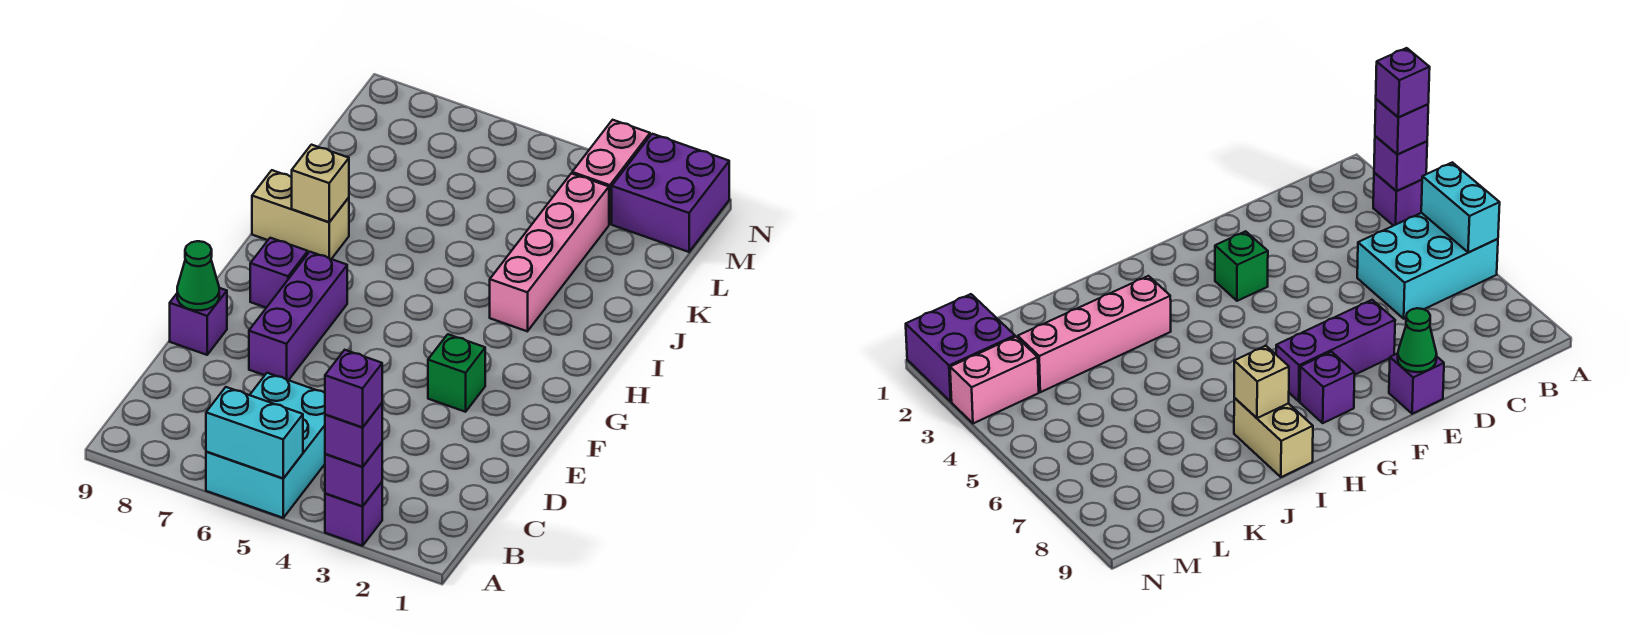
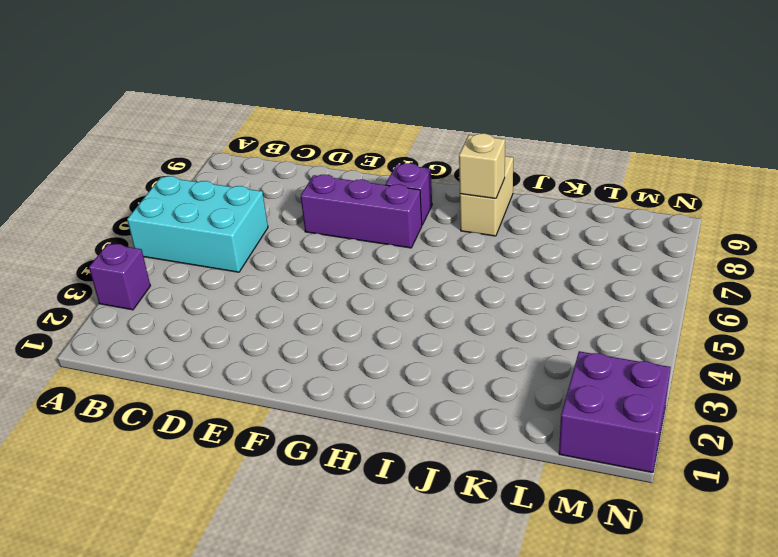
none -> purple brick E9 level 1
none -> green brick F3 level 1
none -> pink brick I3:L3 level 1

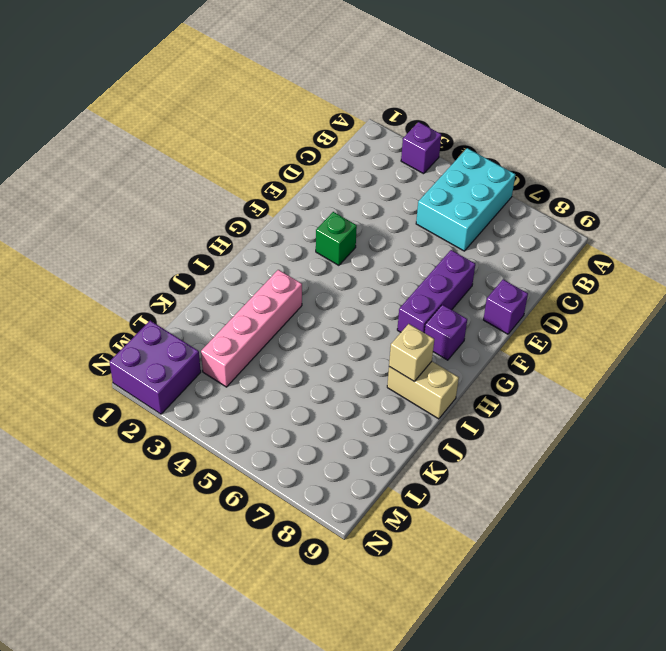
none -> pink brick M3:N3 level 1
none -> purple brick A3 level 2
none -> cyan brick A5:A6 level 2

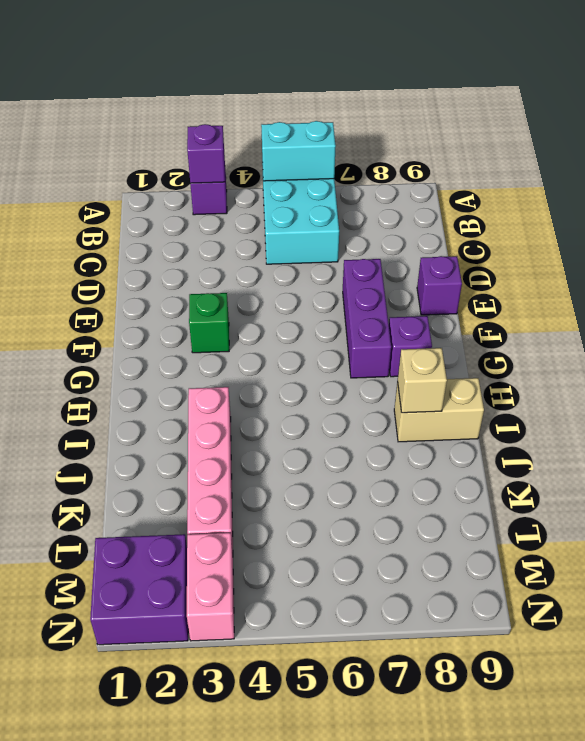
none -> green cone E9 level 2
none -> purple brick A3 level 3
none -> purple brick A3 level 4

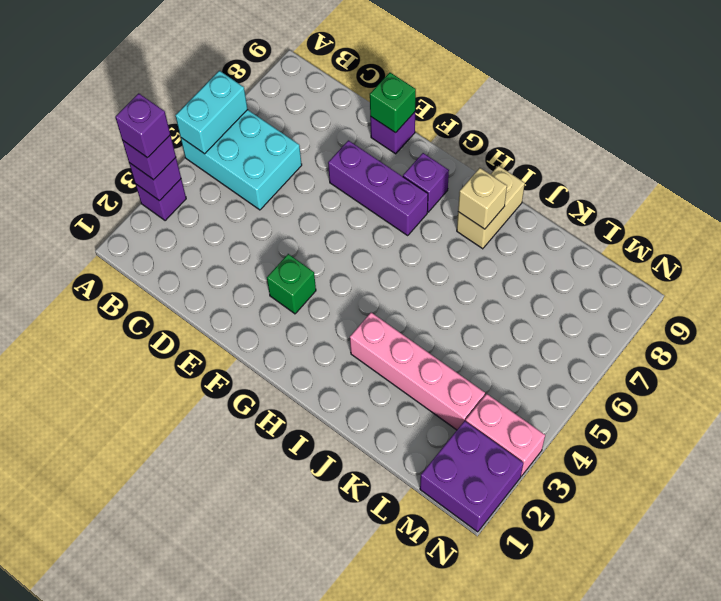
green brick E9 level 2 -> green cone E9 level 2

